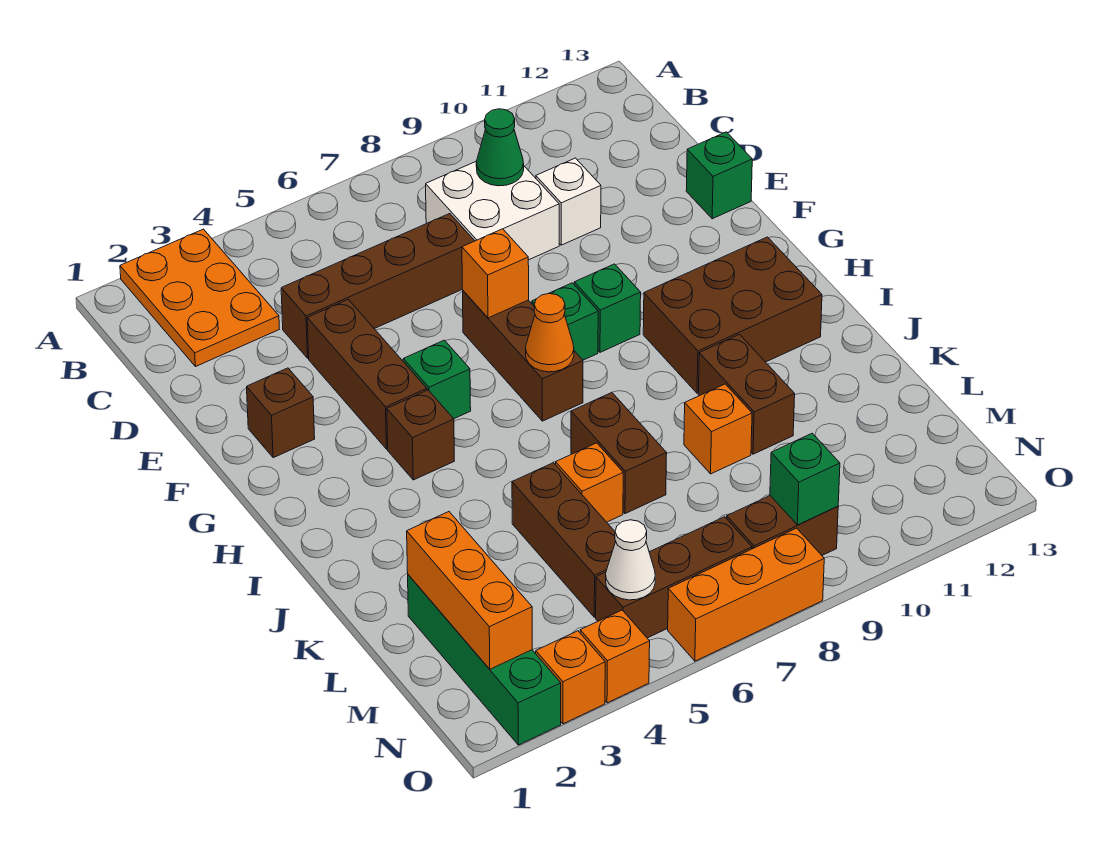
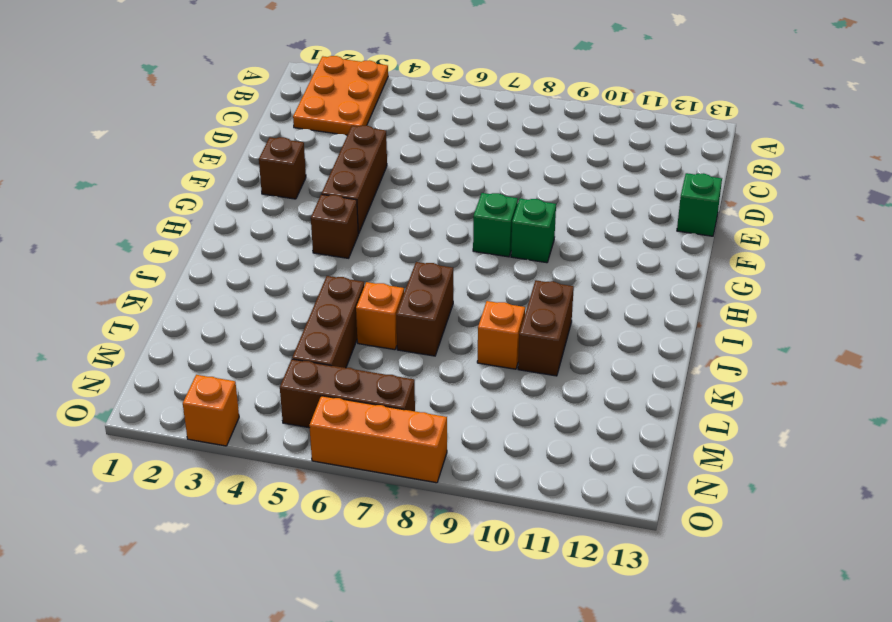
none -> white brick C8:D9 level 1
none -> brown brick D4:D7 level 1
none -> white brick D10 level 1
none -> brown brick F7:H7 level 1

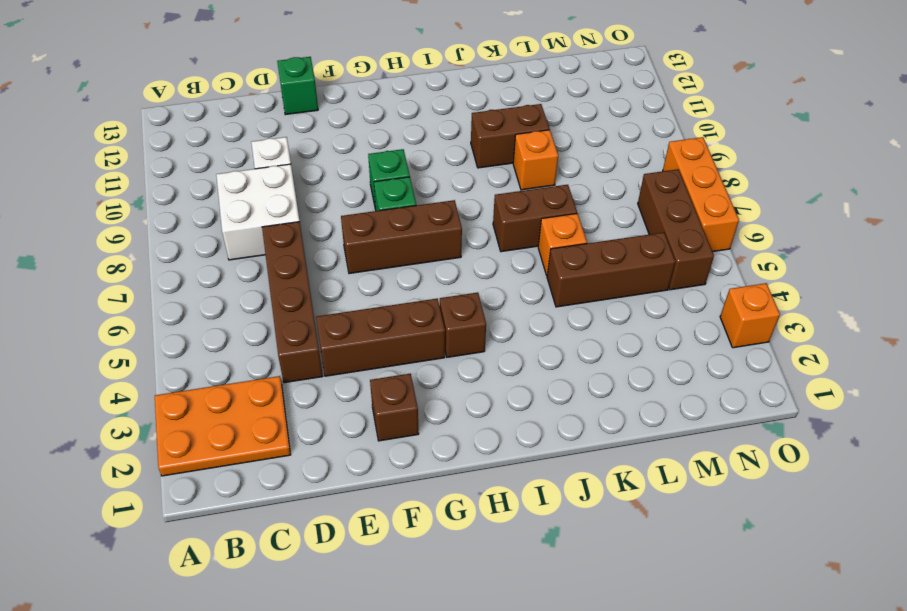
none -> green brick G5 level 1
none -> brown brick H10:I12 level 1
none -> green brick L2:O2 level 1
none -> brown brick N8:N9 level 1

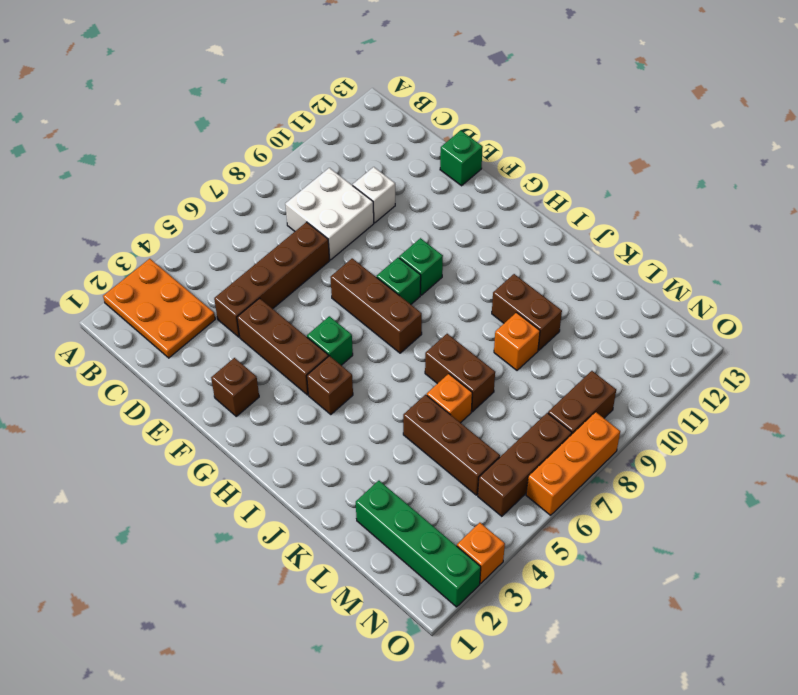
none -> brown brick H10:I12 level 1
none -> orange brick O4 level 1
none -> green cone C9 level 2
none -> orange brick F7 level 2

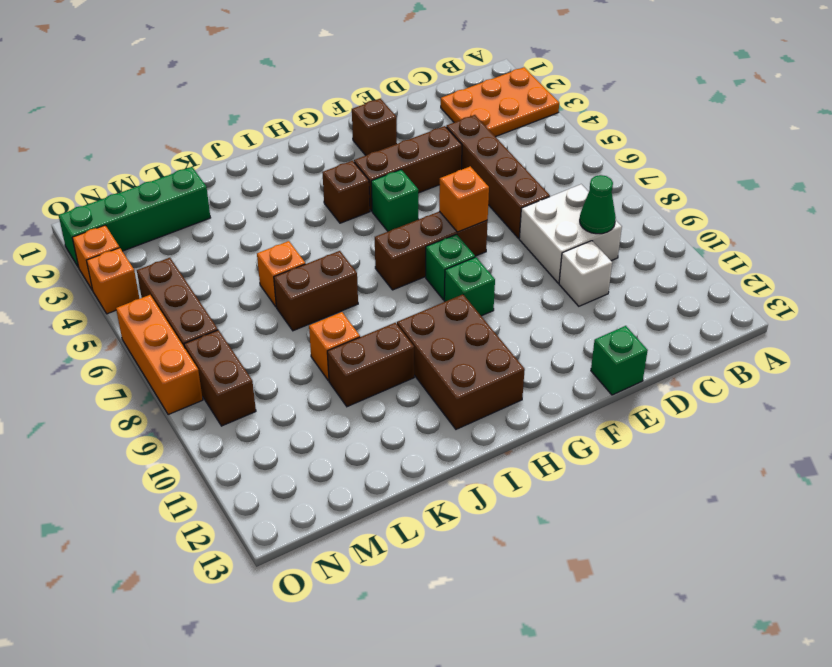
none -> brown brick K5:M5 level 1
none -> orange cone H7 level 2
none -> orange brick L2:N2 level 2
none -> white cone N5 level 2

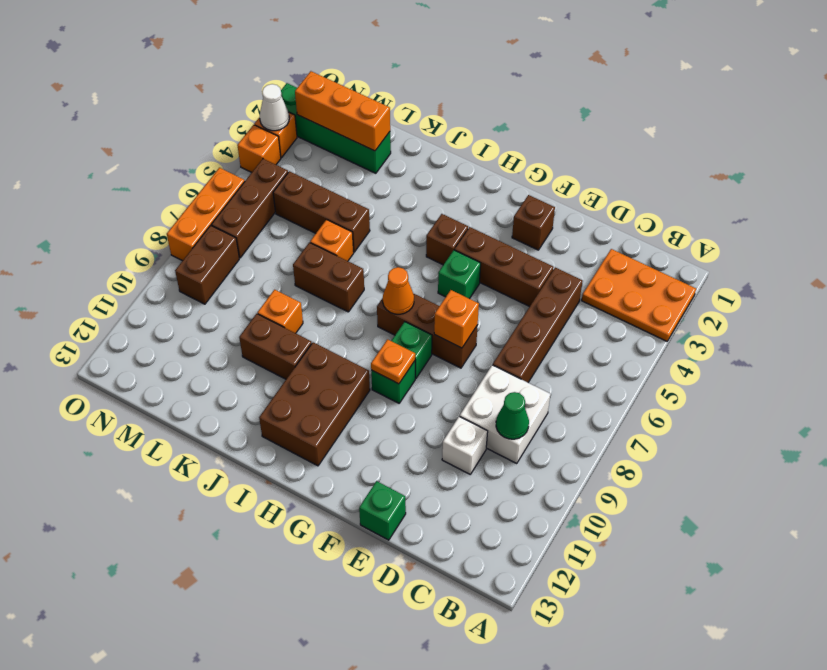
orange plate G9 level 2 -> none
white cone O3 level 2 -> white cone N5 level 2
none -> green brick N9 level 2

